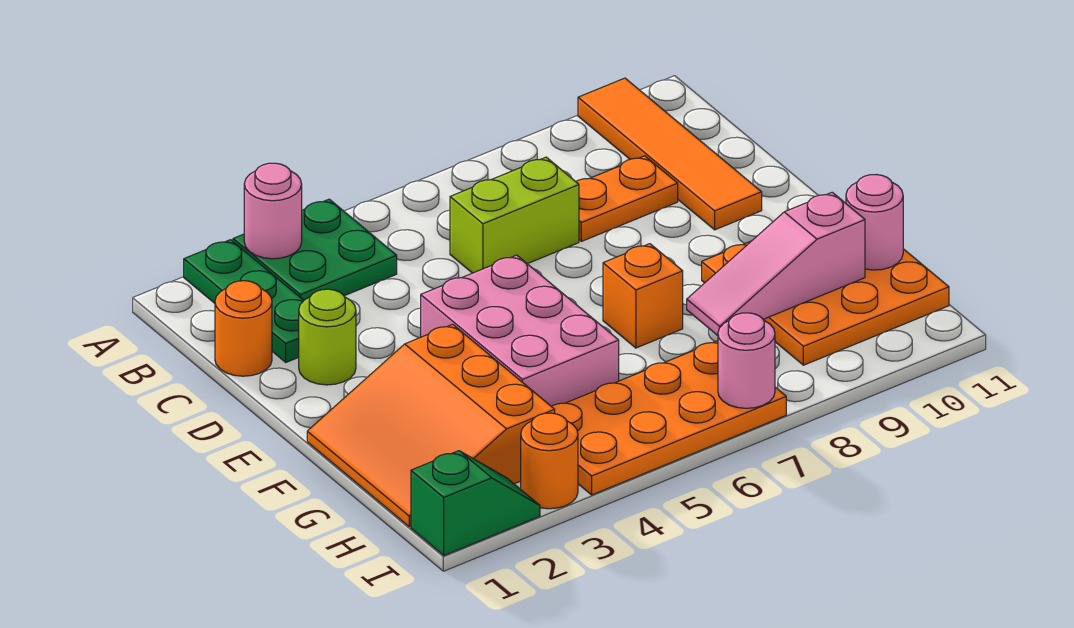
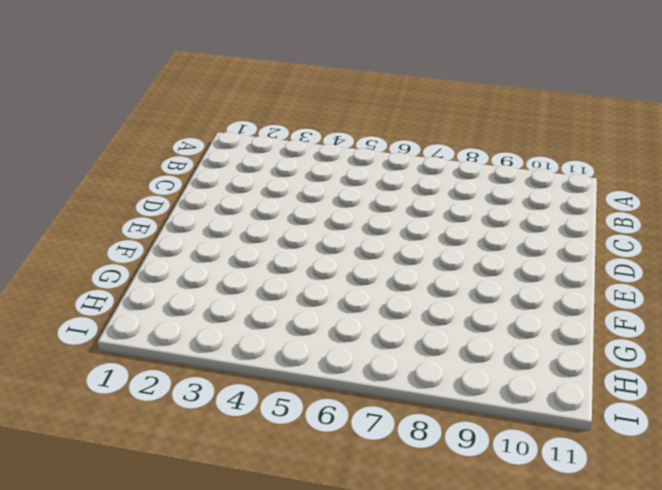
none -> green plate A2:C2 level 1
none -> green plate A3:B4 level 1
none -> orange tile A10:D10 level 1

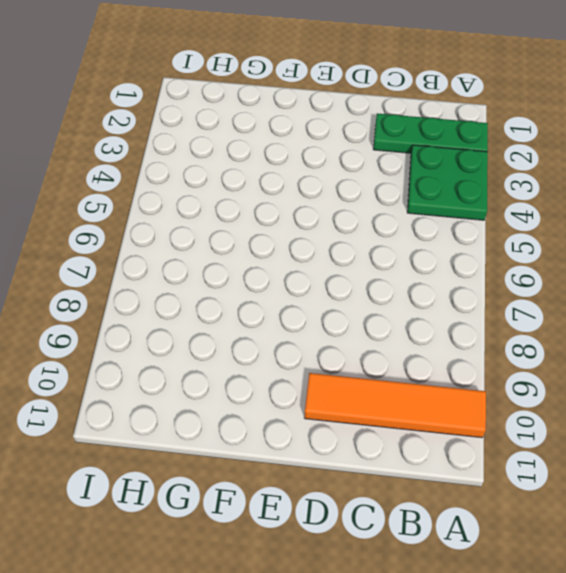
none -> orange round brick C1 level 1
none -> lime brick C6:C7 level 1
none -> orange plate C8:C9 level 1

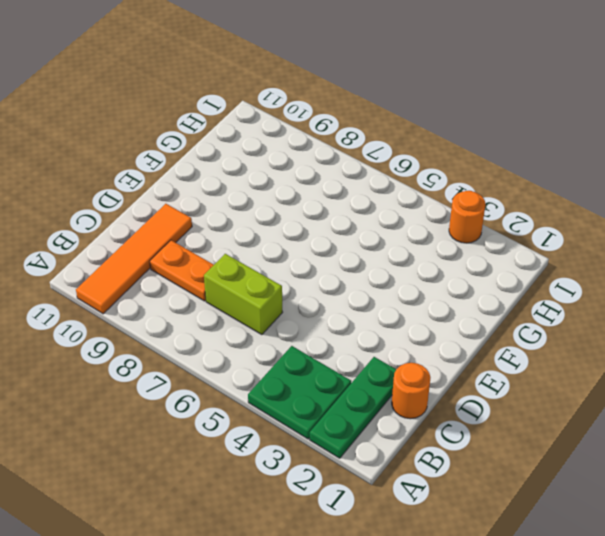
none -> lime round brick D2 level 1
none -> pink brick E4:G5 level 1
none -> orange slope F1:H3 level 1 top 3

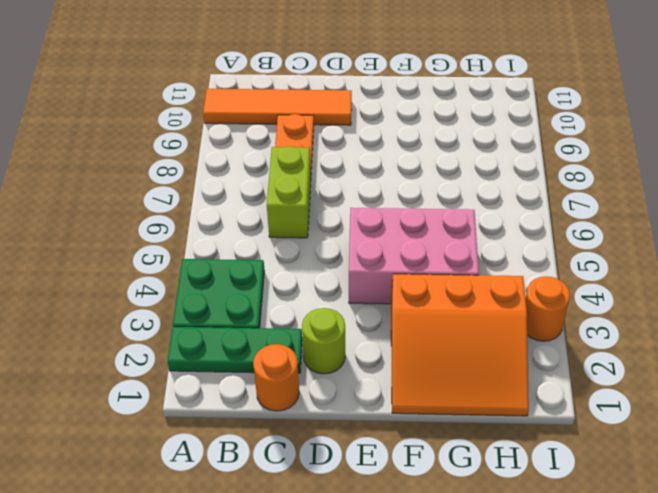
none -> orange brick F7 level 1
none -> orange plate F9:H11 level 1
none -> orange plate H4:I7 level 1

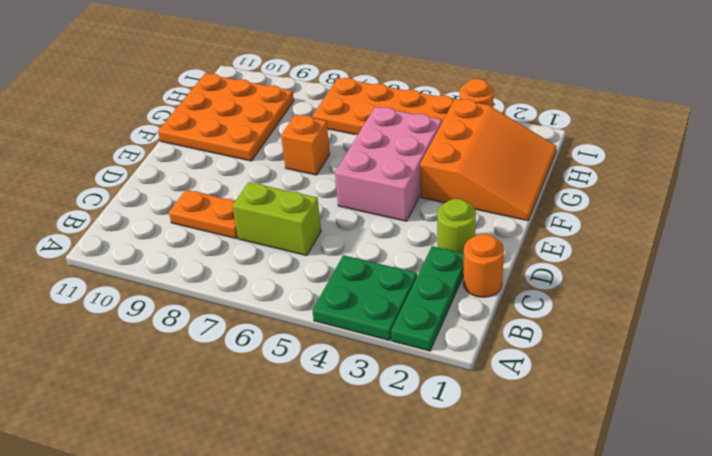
none -> orange tile A10:D10 level 1
none -> green slope I1:I2 level 1 top 1
none -> pink round brick A3 level 2

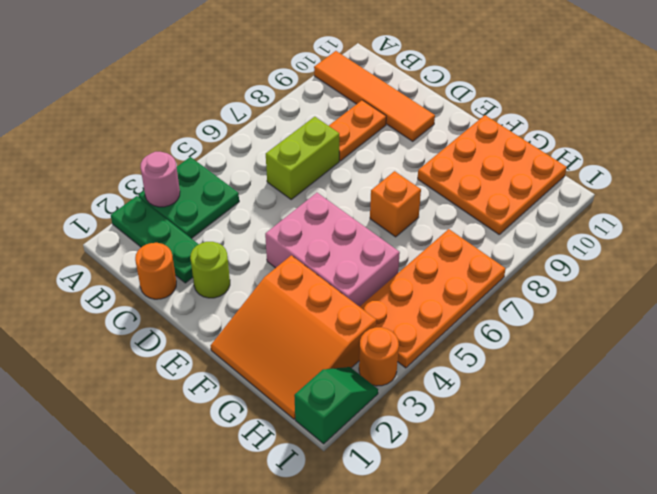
none -> pink slope G8:G10 level 2 top 10
none -> pink round brick G11 level 2
none -> pink round brick I7 level 2

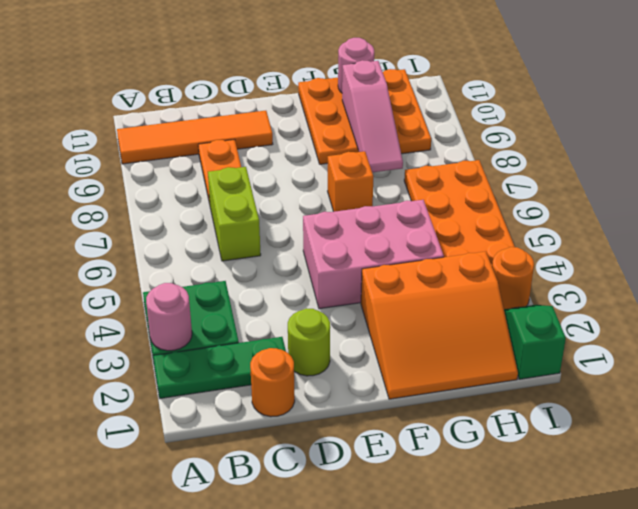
none -> pink round brick I7 level 2

